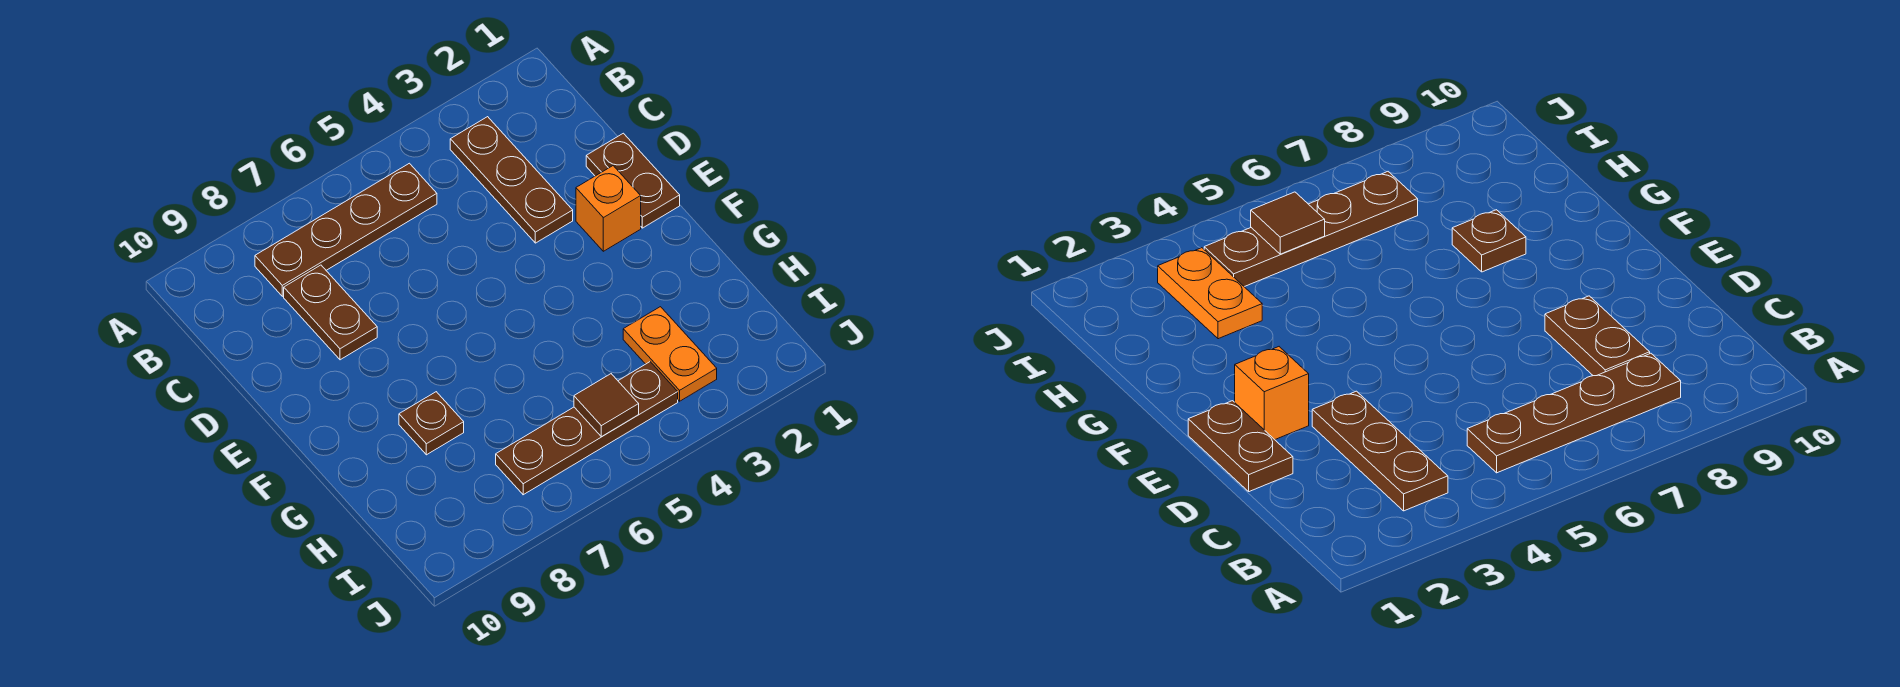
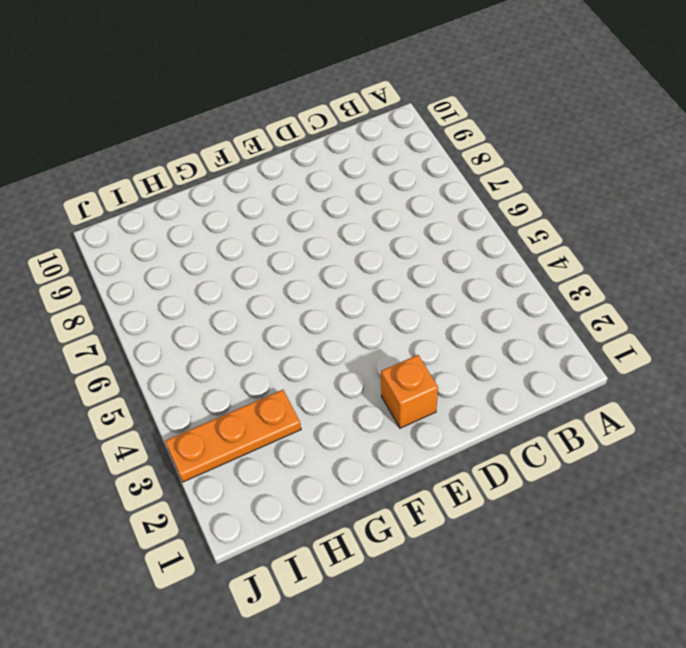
orange plate H3:J3 level 1 -> orange plate H3:I3 level 1
none -> brown plate B3:D3 level 1
none -> brown plate B5:B8 level 1

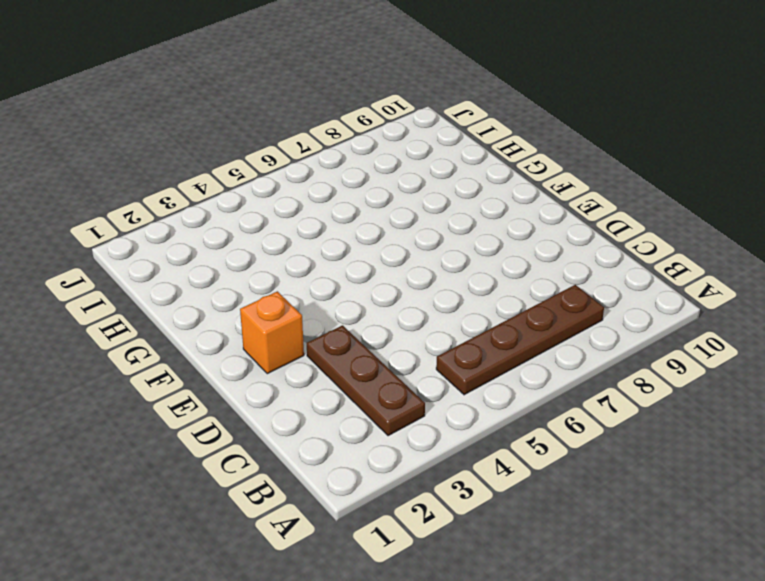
none -> brown plate C8:D8 level 1
none -> brown plate D1:E1 level 1

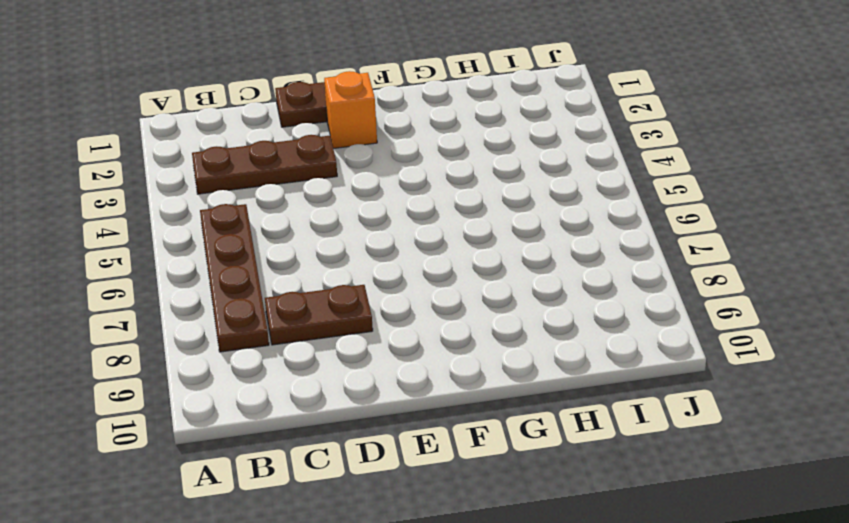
none -> brown plate G8 level 1
none -> orange plate H3:I3 level 1

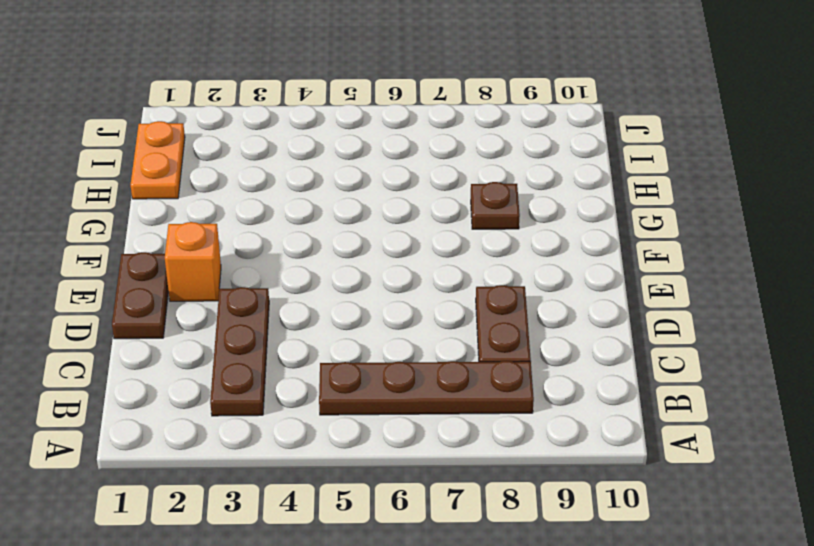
orange plate H1:I1 level 1 -> orange plate H3:I3 level 1
none -> brown plate I4:I7 level 1
none -> brown tile I5 level 2

